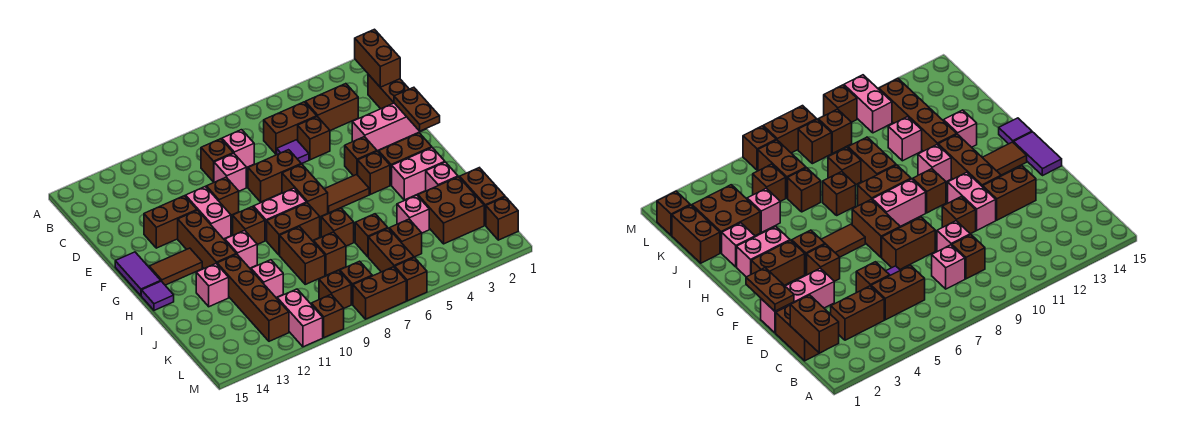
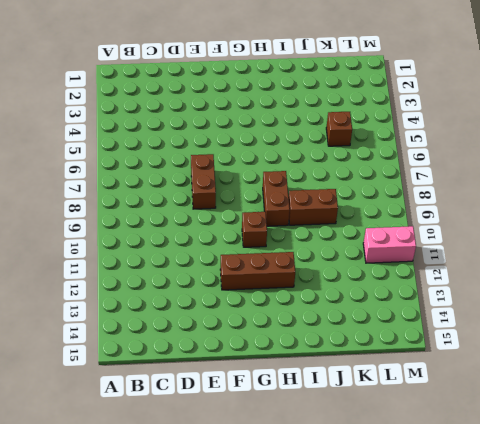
none -> brown brick C1:D1 level 1
none -> brown brick C3:C4 level 1
none -> brown brick C5:C6 level 1
none -> pink brick C8 level 1

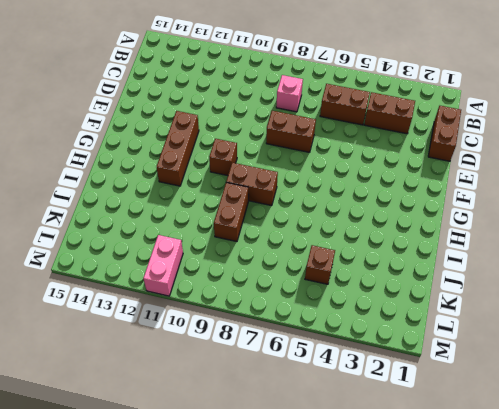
none -> brown brick C9 level 1
none -> brown brick D5 level 1
none -> purple tile D6 level 1
none -> pink brick D9 level 1

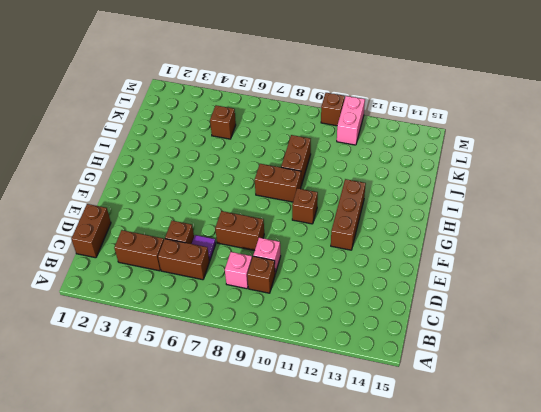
none -> pink brick E1:E3 level 1
none -> brown brick E10 level 1
none -> pink brick E11:F11 level 1
none -> brown brick E12:E13 level 1

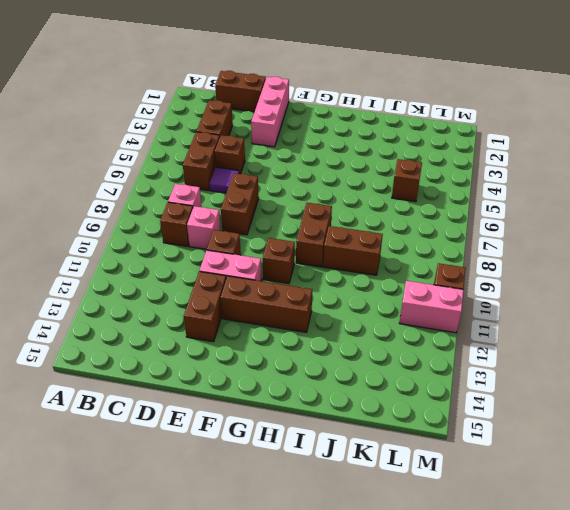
none -> brown brick F4 level 1
none -> brown brick F7:G7 level 1
none -> purple tile F15:G15 level 1
none -> brown brick G2:G3 level 1

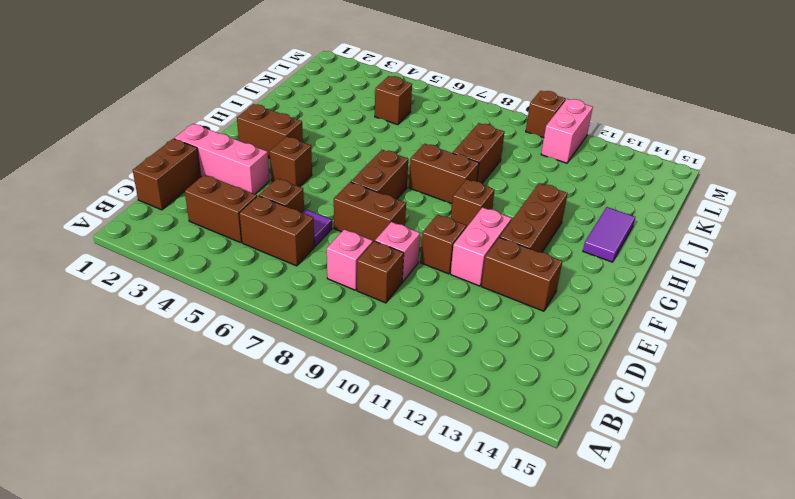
purple tile H14:I14 level 1 -> purple tile F15:G15 level 1
none -> brown brick G4 level 1
none -> brown tile G5:G6 level 1
none -> pink brick G8:G9 level 1
none -> brown tile G13:G14 level 1

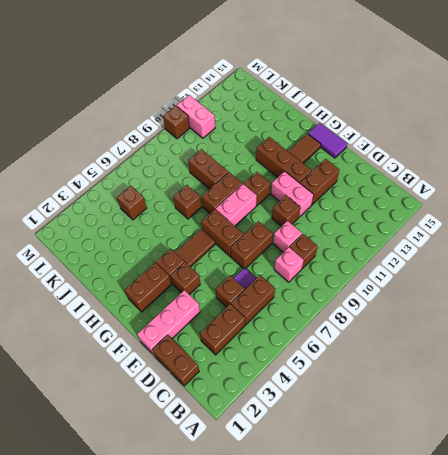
none -> pink brick H2:H3 level 1
none -> pink brick H11 level 1
none -> purple tile H15 level 1
none -> pink brick I2 level 1

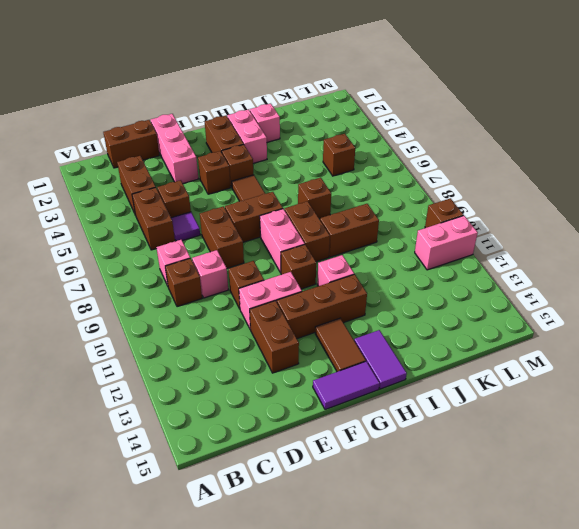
purple tile H14:H15 level 1 -> purple tile H15 level 1
none -> brown brick I12:L12 level 1
none -> pink brick I13 level 1
none -> brown brick J1:K1 level 1
none -> brown brick J2:K3 level 1

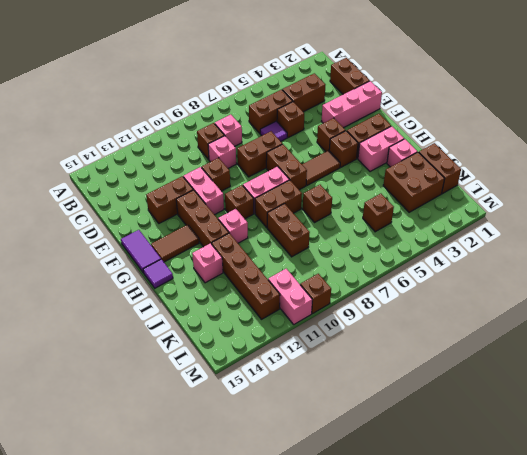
none -> pink brick J4 level 1
none -> brown brick J6 level 1
none -> brown brick J8 level 1
none -> pink brick J11 level 1

